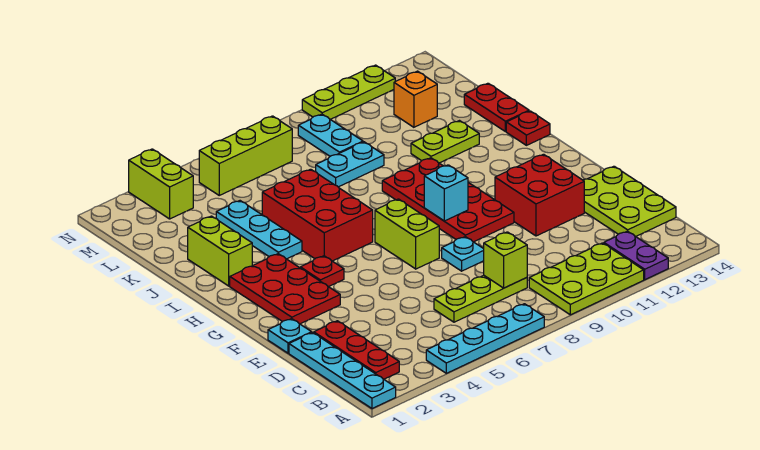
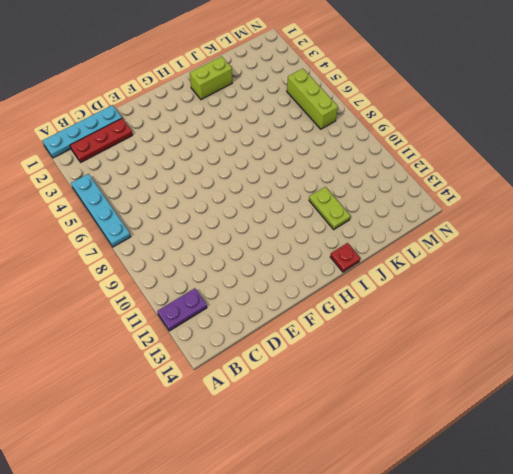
none -> lime plate A9:B11 level 1
none -> lime plate C6:C8 level 1
none -> lime plate C13:E14 level 1

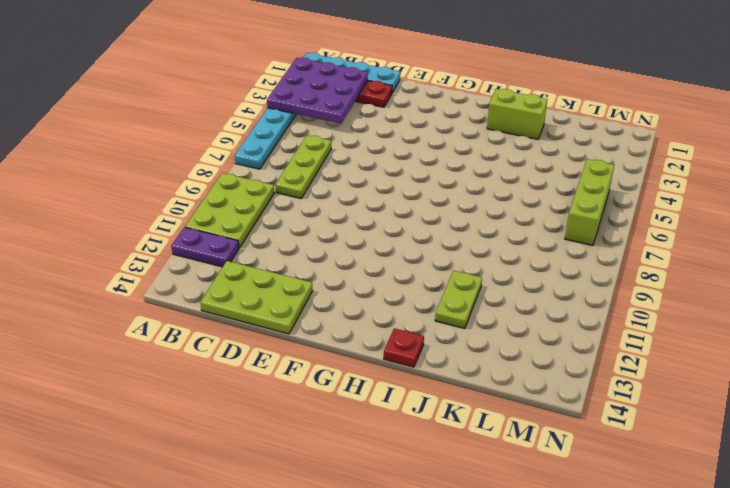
purple plate A2:C4 level 2 -> none
none -> cyan plate E1 level 1
none -> cyan plate E8 level 1
none -> red brick E11:F12 level 1

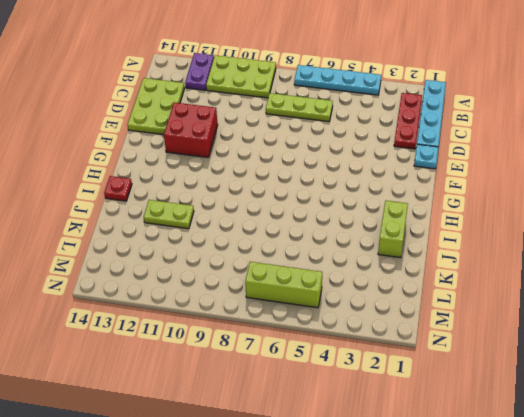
none -> cyan plate E8 level 1
none -> red plate F2:H3 level 1
none -> lime brick F7:G7 level 1

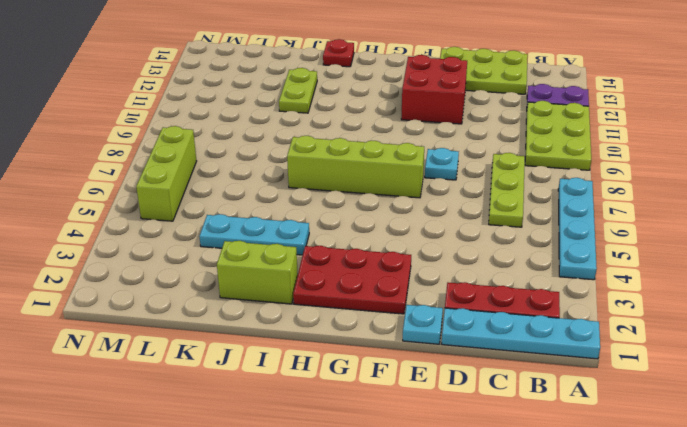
lime brick F7:I7 level 1 -> lime brick F7:G7 level 1
none -> red plate F9:I10 level 1
none -> red plate G4 level 1
none -> red brick H5:J6 level 1

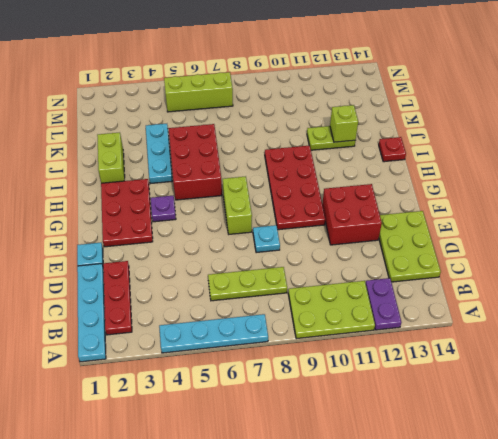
purple plate G4 level 1 -> red plate G4 level 1
lime brick J12 level 2 -> lime brick C8 level 2
none -> red plate J14:K14 level 1
none -> cyan plate K8:K9 level 1
none -> cyan plate L9:M9 level 1

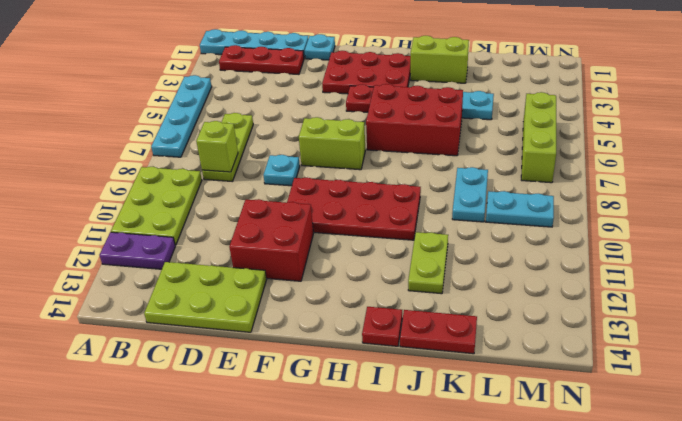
none -> orange brick L12 level 1
none -> lime brick M3:N3 level 1
none -> lime plate N10:N12 level 1

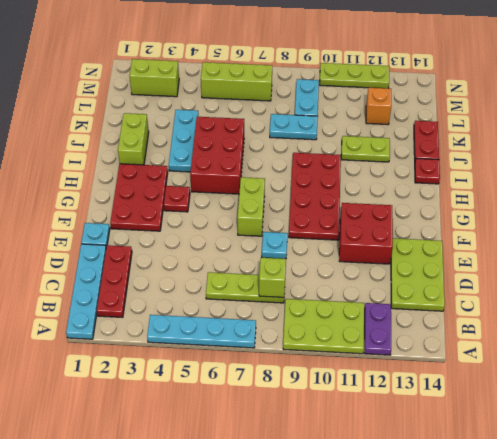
lime brick M2:M3 level 1 -> lime brick M3:N3 level 1
none -> cyan brick G9 level 2

